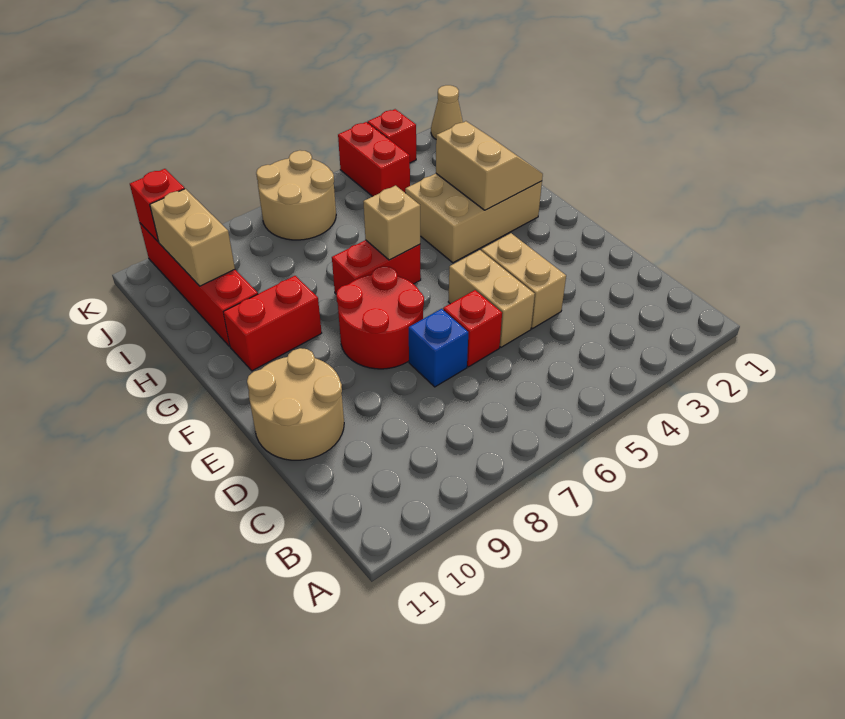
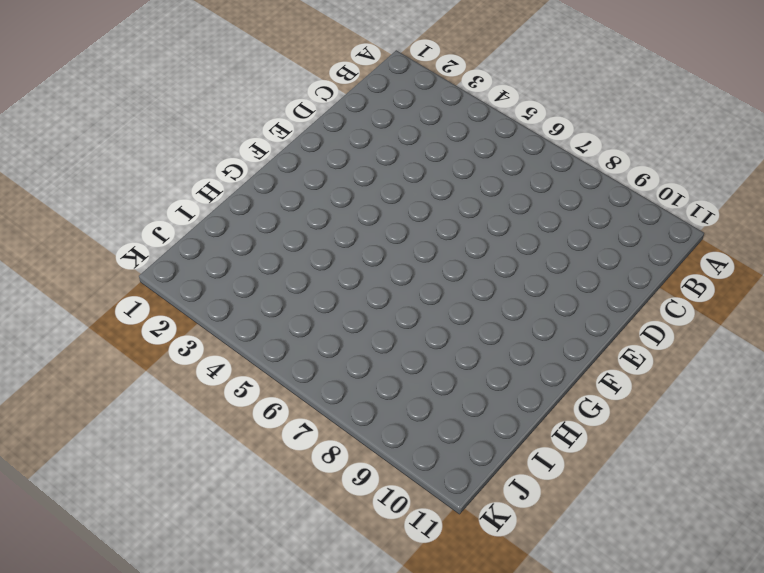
none -> tan brick D4:E4 level 1
none -> tan brick D5:E5 level 1
none -> red brick D6 level 1

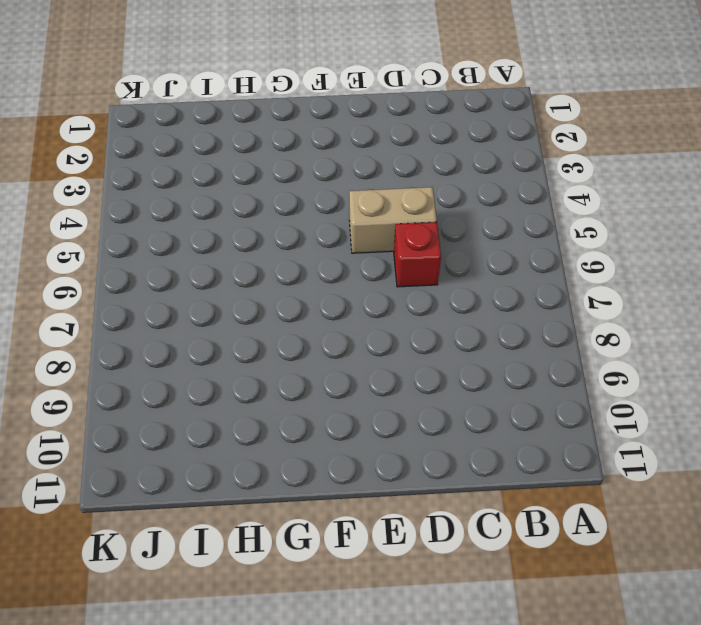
none -> tan brick D4:E4 level 1
none -> blue brick D7 level 1
none -> tan round brick D10:E11 level 1

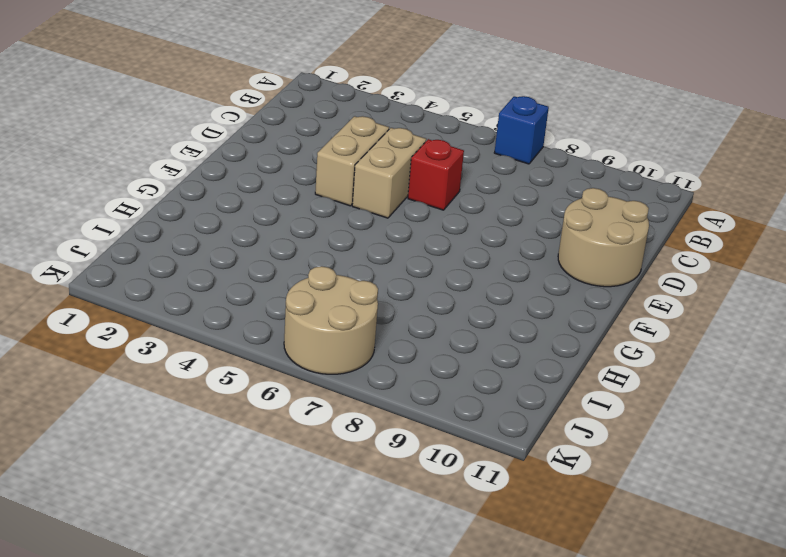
blue brick A7 level 1 -> blue brick D7 level 1
none -> red round brick E7:F8 level 1
none -> tan brick G2:H4 level 1
none -> red brick G6:G7 level 1

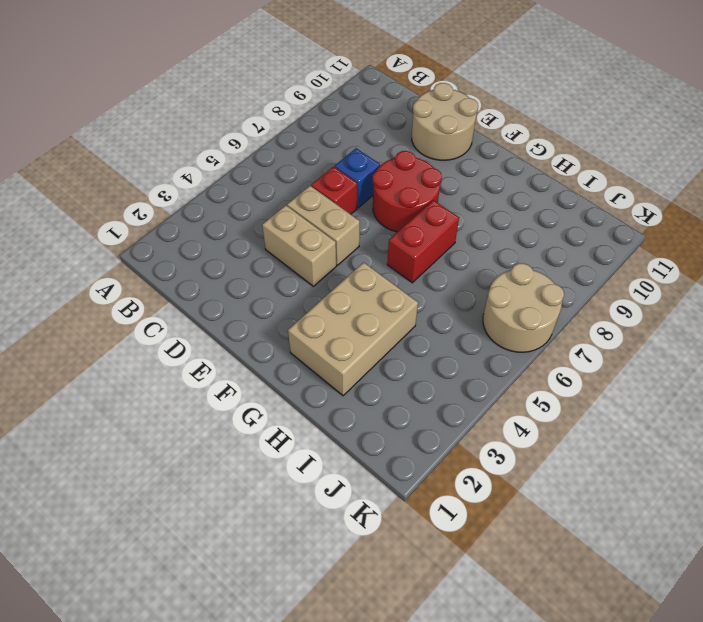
none -> red brick G9:G10 level 1
none -> red brick H10:K10 level 1
none -> red brick J4:K4 level 1

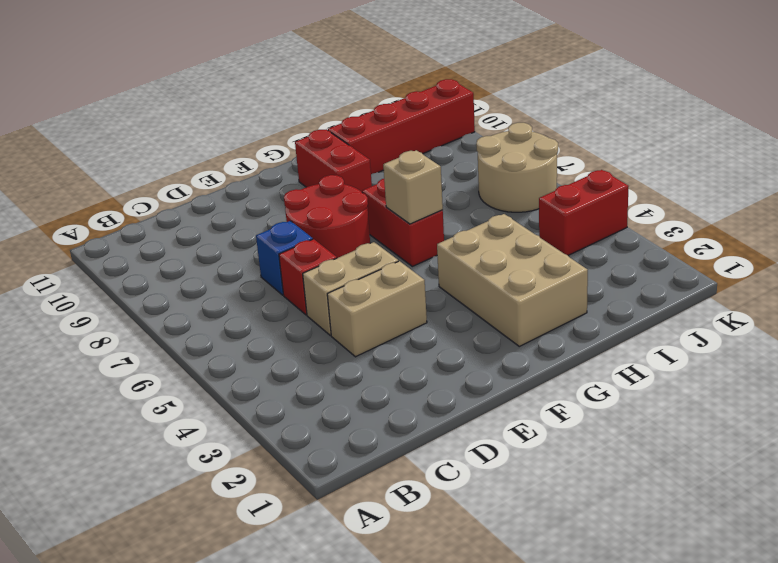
none -> tan round brick D10:E11 level 1
none -> tan cone K1 level 1
none -> red brick K3 level 1

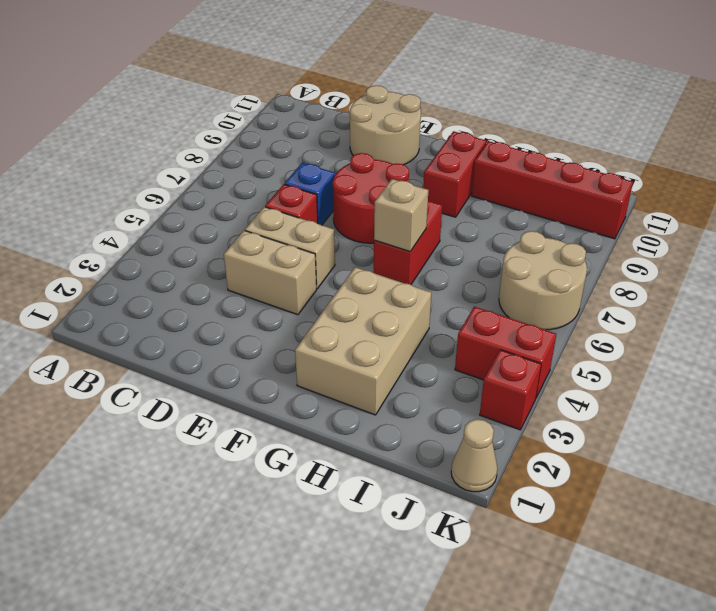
none -> tan slope G2:H3 level 2 top 3
none -> tan brick I10:J10 level 2
none -> red brick K10 level 2

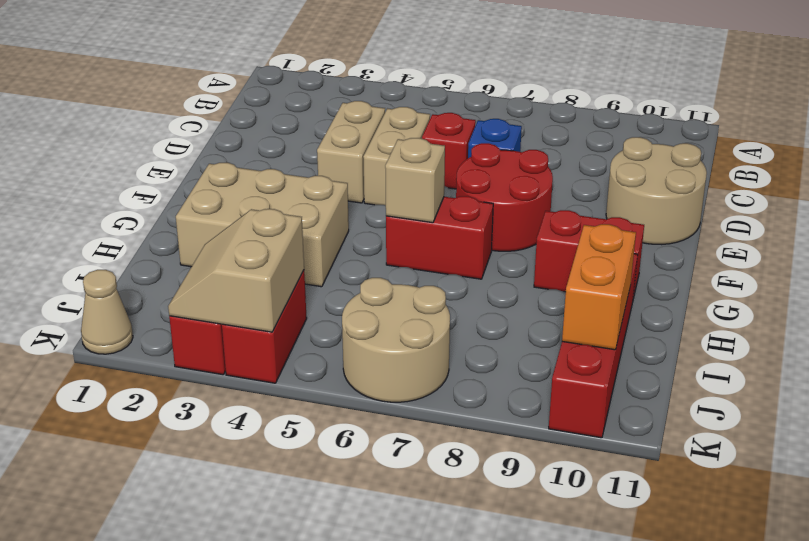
orange brick I10:J10 level 2 -> tan brick I10:J10 level 2
tan slope J3:K4 level 2 top 4 -> tan slope G2:H3 level 2 top 3
none -> red brick K10 level 2

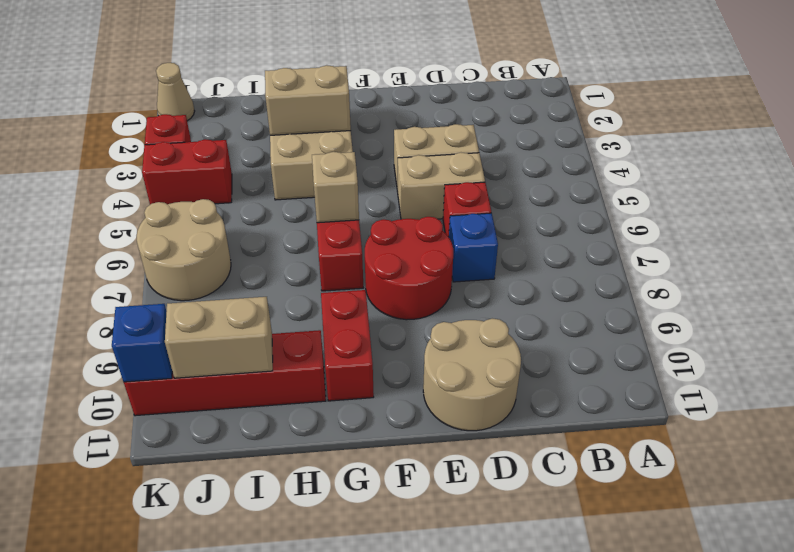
blue brick K10 level 2 -> red brick K10 level 2

